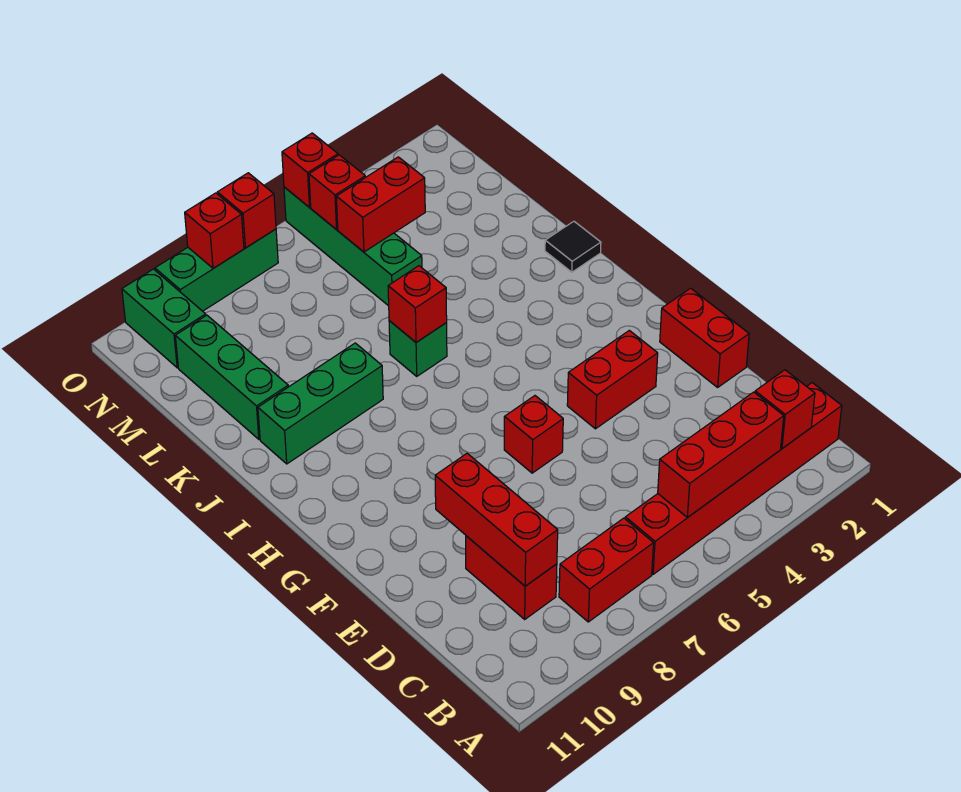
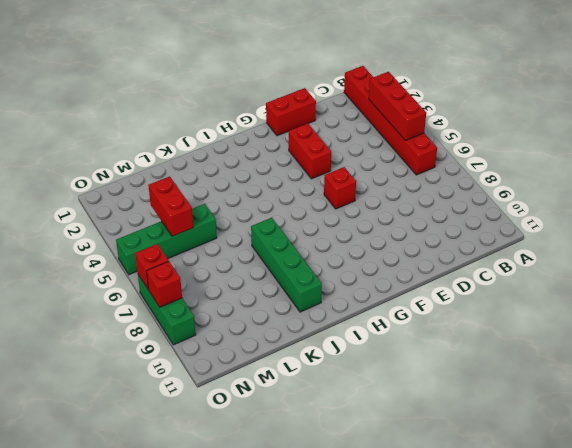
green brick J7:J10 level 1 -> green brick J8:J10 level 1
none -> red brick B7:B8 level 1
none -> red brick C9:D9 level 1
none -> black tile J1 level 1

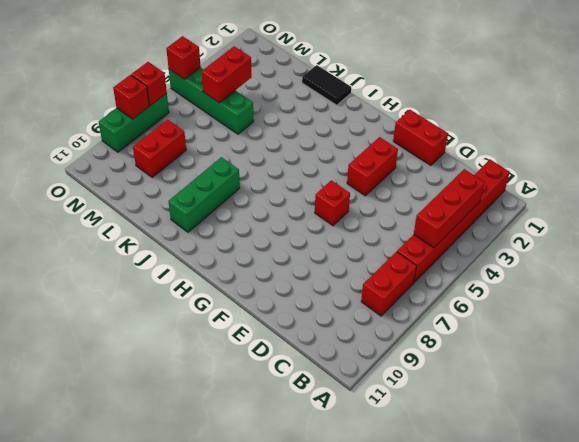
black tile J1:K1 level 1 -> black tile J1 level 1
red brick M8:M9 level 1 -> red brick C9:D9 level 1
none -> green brick J6 level 1
none -> green brick K10:M10 level 1
none -> green brick N10:O10 level 1

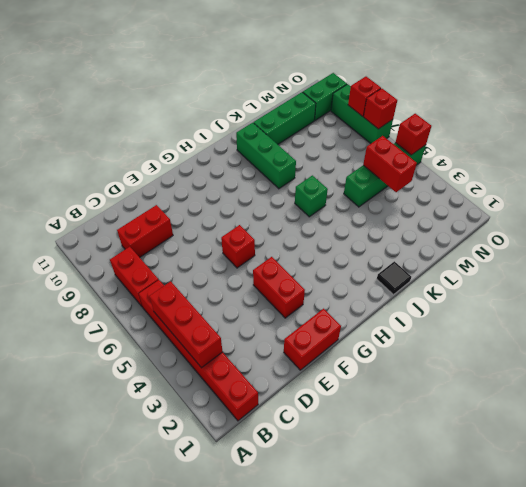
none -> red brick B2 level 2
none -> red brick C9:E9 level 2
none -> red brick J6 level 2

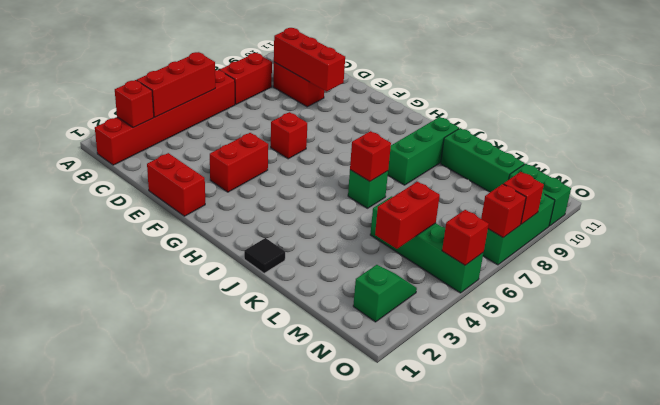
green slope N2:N3 level 1 top 2 -> none
none -> red brick N5 level 2

